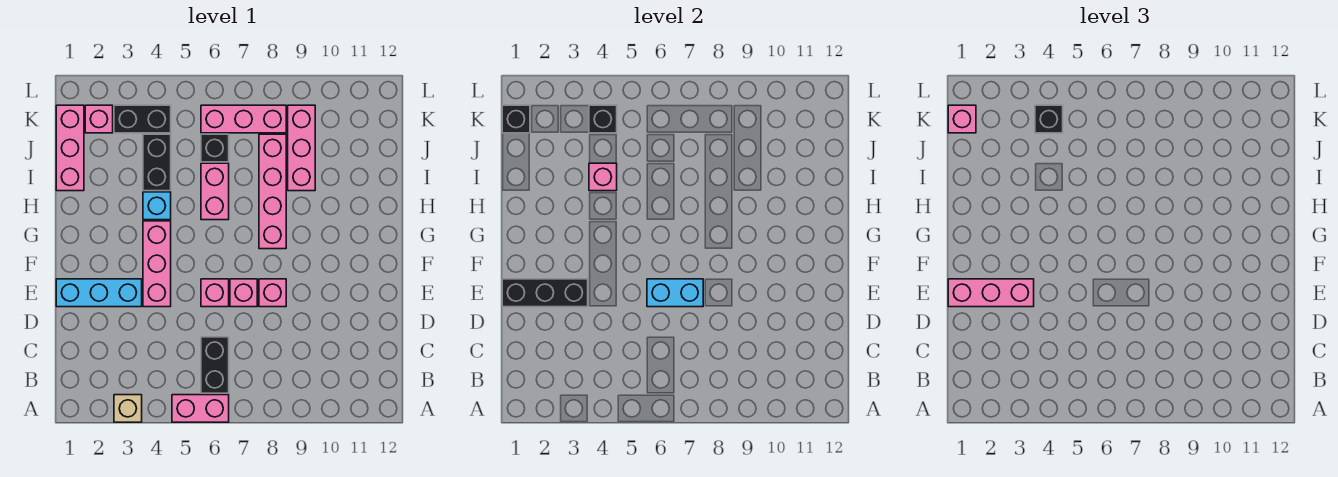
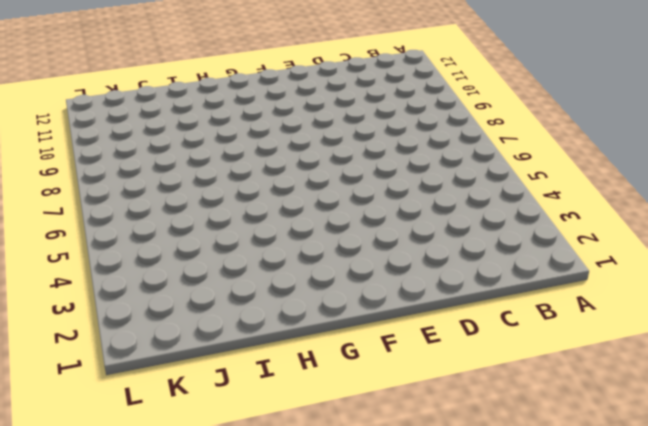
none -> tan brick A3 level 1
none -> pink brick A5:A6 level 1
none -> black brick B6:C6 level 1

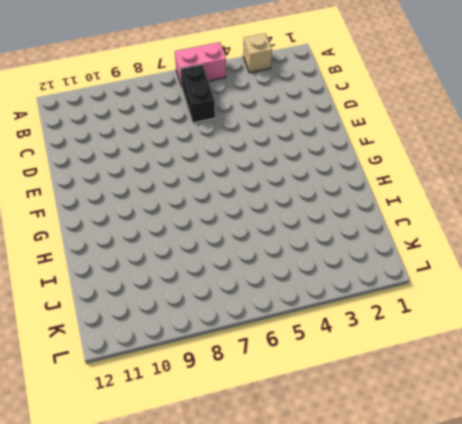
none -> cyan brick E1:E3 level 1
none -> pink brick E4:G4 level 1
none -> pink brick E6 level 1

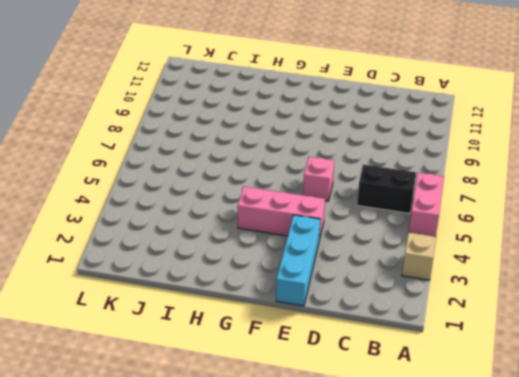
none -> pink brick E7 level 1
none -> pink brick E8 level 1
none -> pink brick G8:J8 level 1

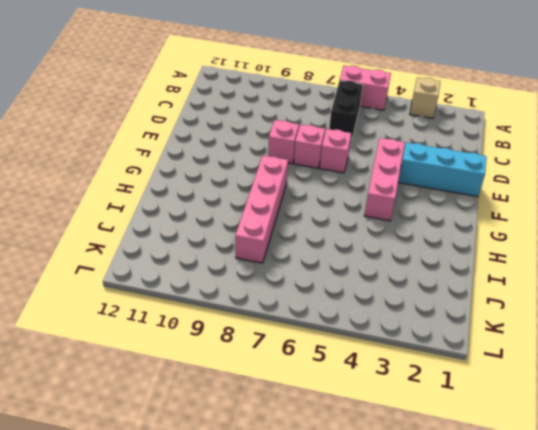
none -> cyan brick H4 level 1
none -> pink brick H6:I6 level 1
none -> pink brick I1:K1 level 1

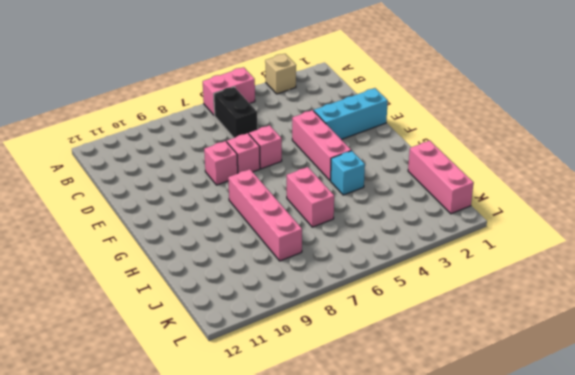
none -> black brick I4:J4 level 1
none -> pink brick I9:K9 level 1
none -> black brick J6 level 1

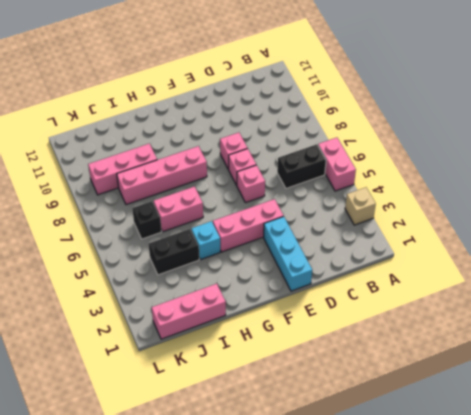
none -> pink brick K2 level 1
none -> black brick K3:K4 level 1
none -> pink brick K6:K8 level 1

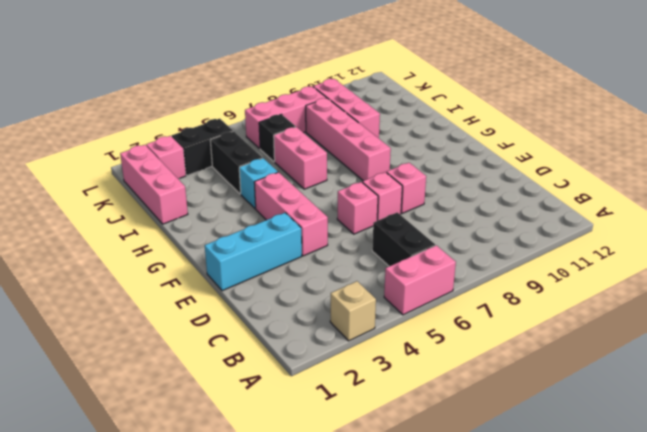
none -> black brick E1:E3 level 2
none -> cyan brick E6:E7 level 2
none -> pink brick I4 level 2

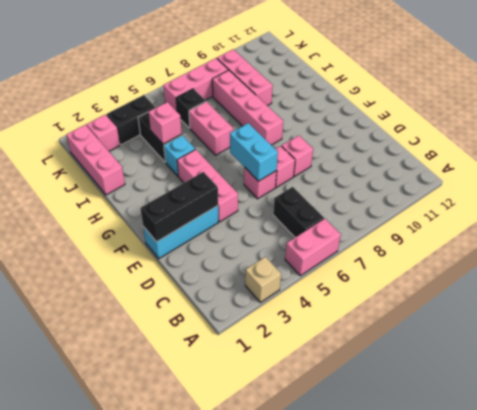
cyan brick E6:F6 level 2 -> cyan brick E6:E7 level 2
none -> black brick K1 level 2
none -> black brick K4 level 2
none -> pink brick E1:E3 level 3

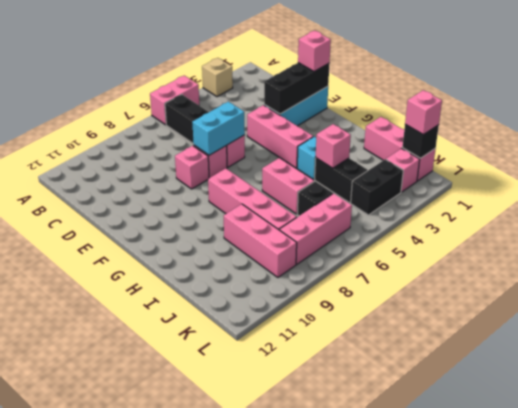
pink brick E1 level 3 -> pink brick E1:E3 level 3
none -> black brick K4 level 2
none -> black brick K4 level 3

